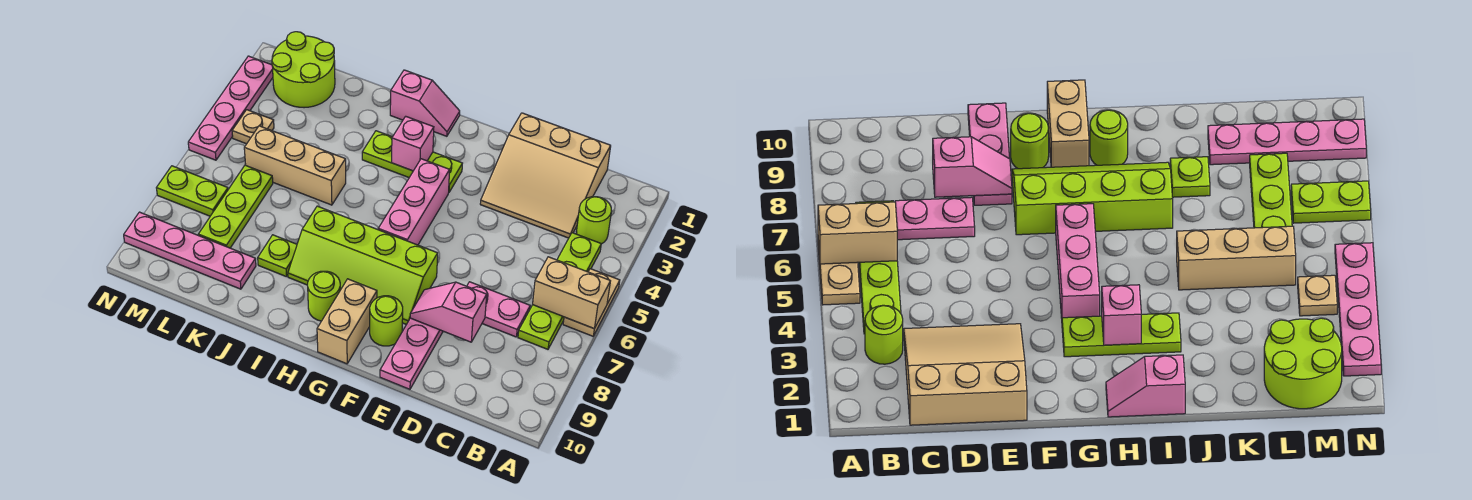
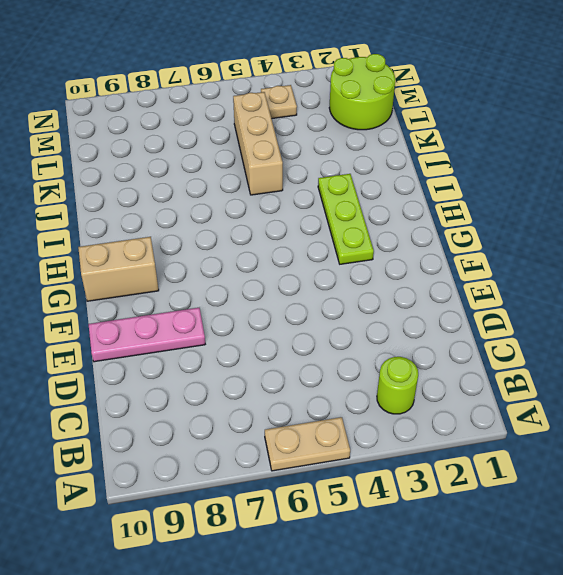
none -> lime plate B4:B7 level 1
none -> tan slope C1:E3 level 1 top 1
none -> pink plate C7:D7 level 1

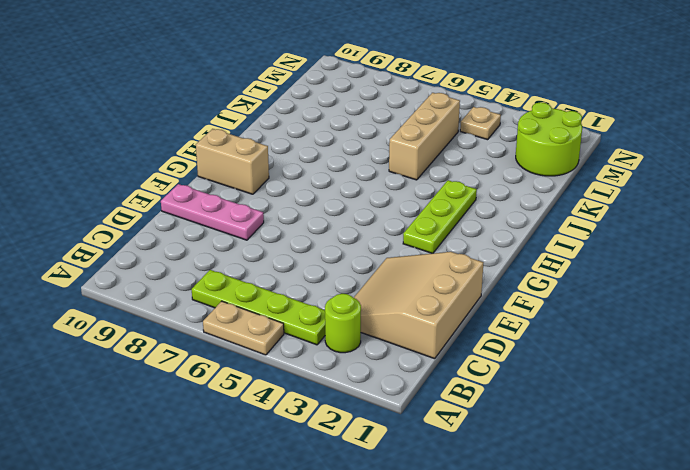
none -> pink plate C7:D7 level 1
none -> lime slope F7:I8 level 1 top 7
none -> lime round brick F9 level 1

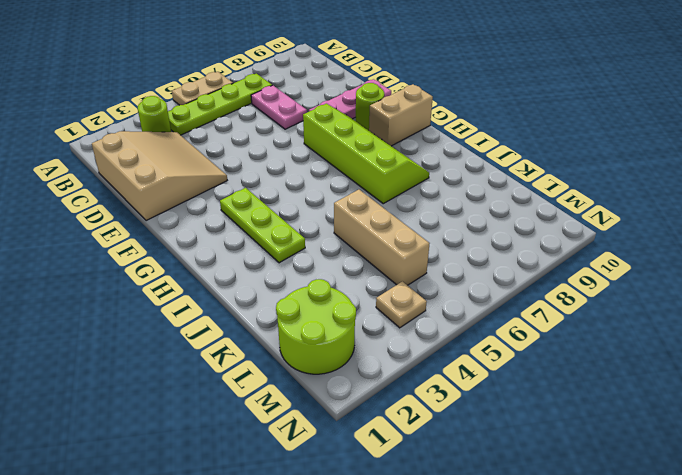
none -> pink brick G4:G6 level 1
none -> pink slope H1:I1 level 1 top I
none -> lime round brick H9 level 1

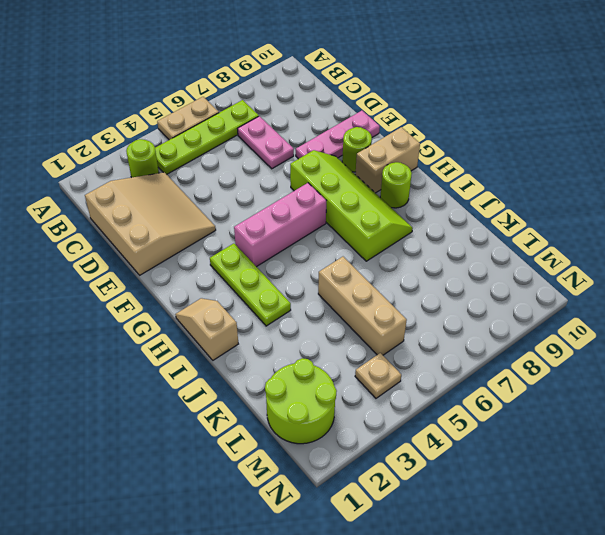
tan slope H1:I1 level 1 top I -> pink slope H1:I1 level 1 top I
none -> lime plate J8 level 1
none -> pink plate K9:N9 level 1
none -> lime plate L6:L8 level 1

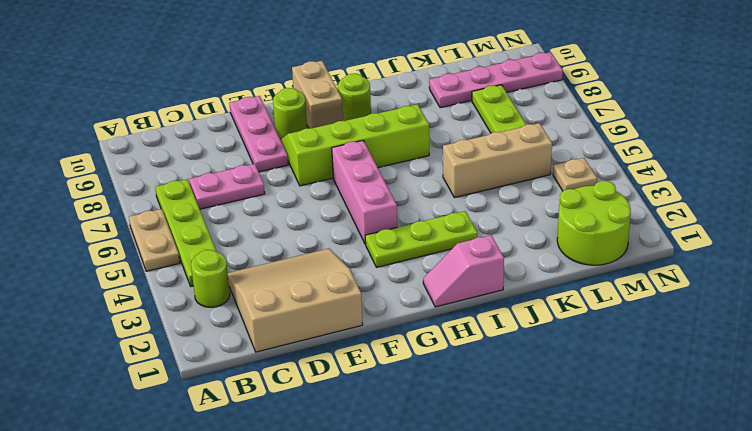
none -> lime plate J8 level 1
none -> lime plate M7:N7 level 1
none -> pink plate N2:N5 level 1

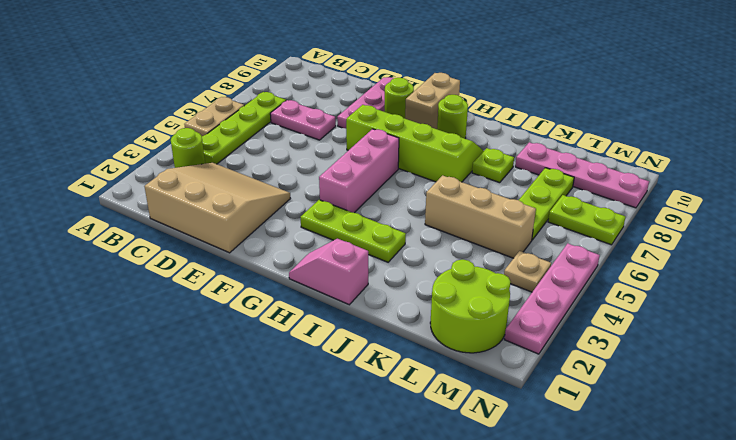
none -> tan brick A6:B6 level 2
none -> pink slope D8:E8 level 2 top D
none -> pink brick H3 level 2

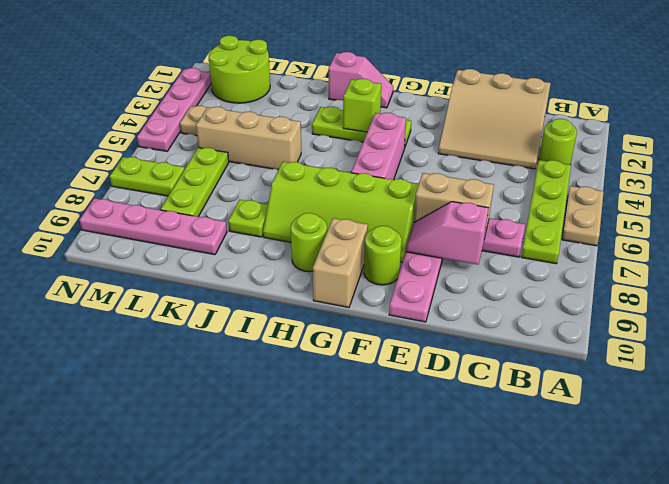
tan brick D7:E7 level 2 -> tan brick A6:B6 level 2
lime brick H3 level 2 -> pink brick H3 level 2

